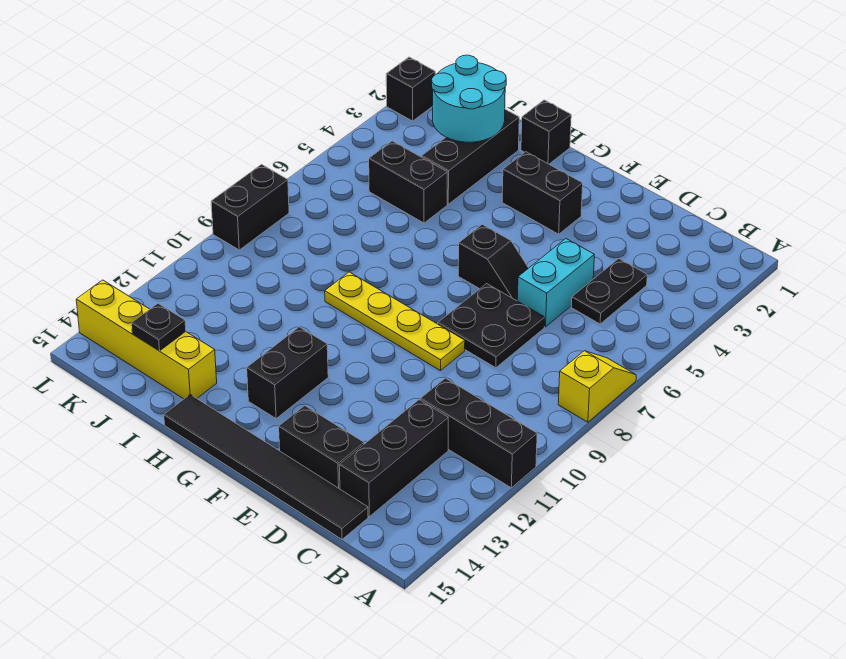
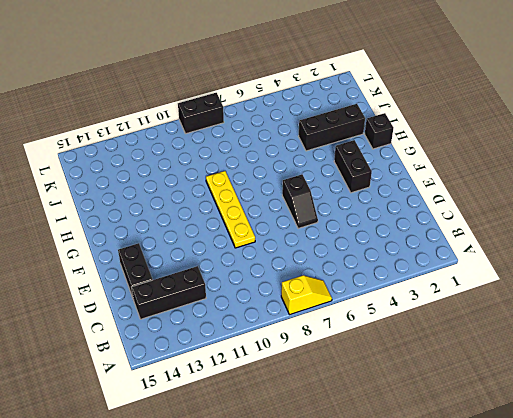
none -> black brick A11:C11 level 1
none -> black plate C4:C5 level 1
none -> black tile C15:H15 level 1

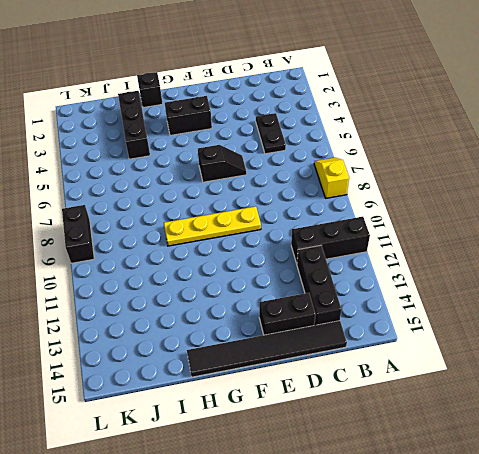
none -> cyan brick D5:D6 level 1
none -> black plate D7:E8 level 1
none -> black brick G12:G13 level 1

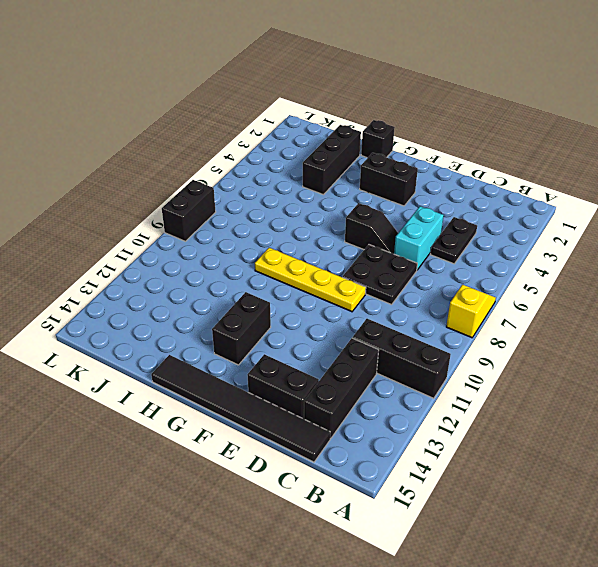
none -> black brick I5:J5 level 1
none -> yellow brick I14:L14 level 1
none -> black brick L2 level 1

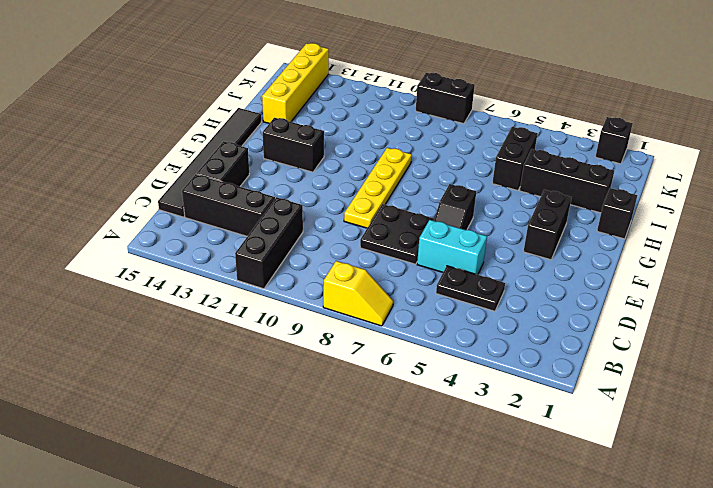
none -> cyan round brick I2:J3 level 2
none -> black plate J14 level 2

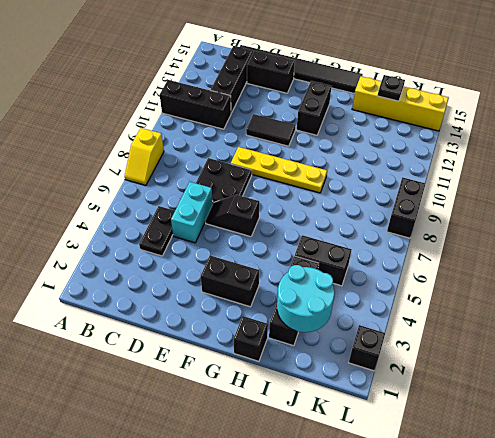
black tile E11:F11 level 1 -> none

